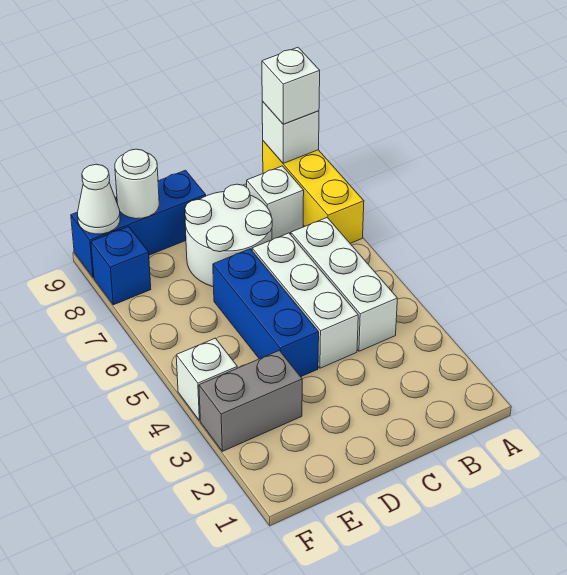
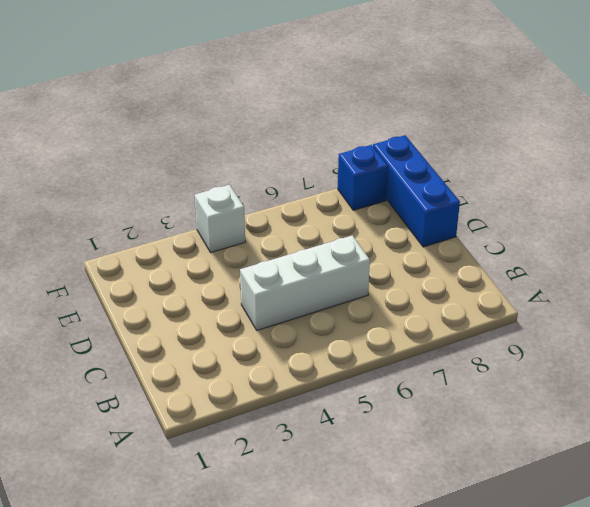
none -> yellow brick A7:A9 level 1
none -> white brick B4:B6 level 1
none -> white brick B8 level 1

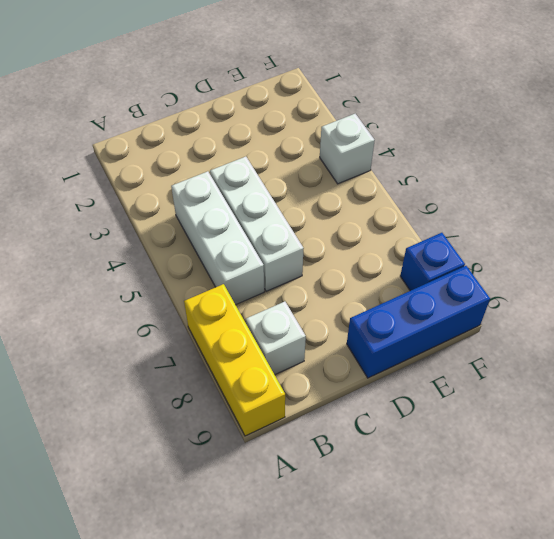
none -> white round brick C7:D8 level 1
none -> blue brick D4:D6 level 1
none -> grey brick E3:F3 level 1

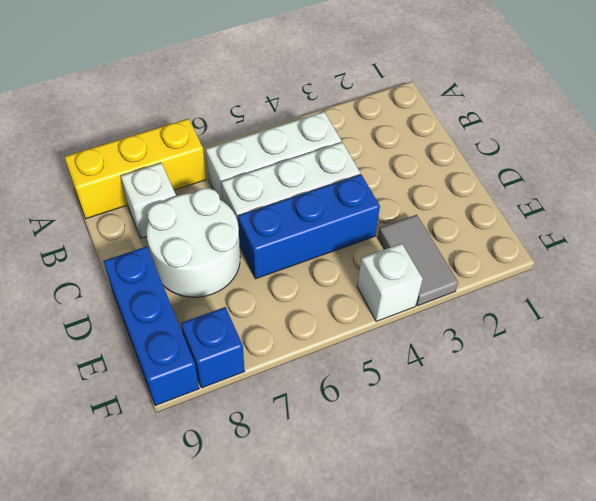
grey tile E3:F3 level 1 -> grey brick E3:F3 level 1
none -> white brick A9 level 2
none -> white round brick E9 level 2
none -> white cone F9 level 2

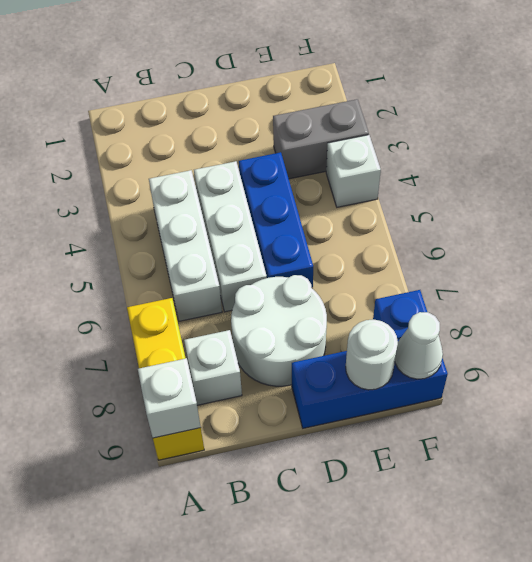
none -> white brick A9 level 3

